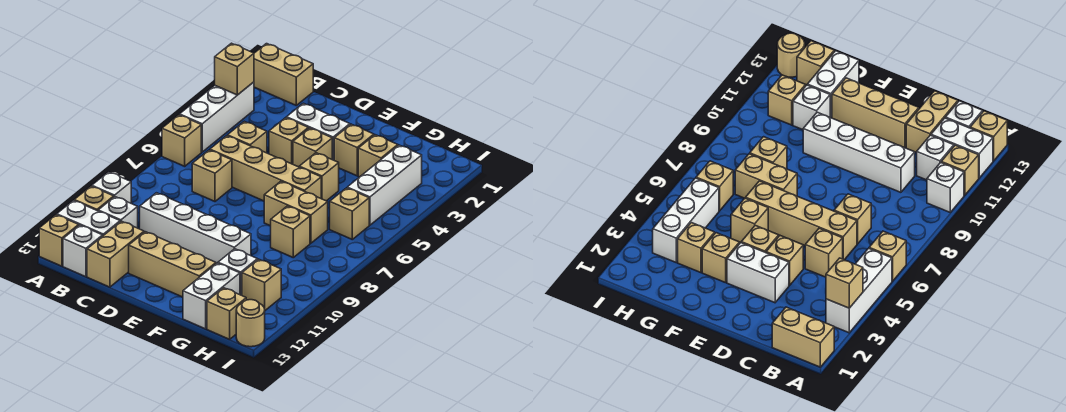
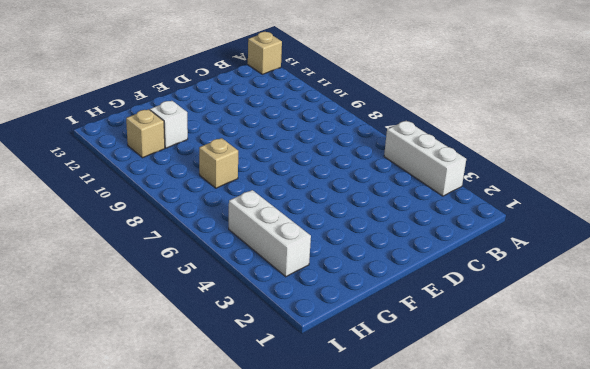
none -> tan brick A1:B1 level 1
none -> tan brick A6 level 1
none -> white brick A10 level 1
none -> tan brick A11 level 1

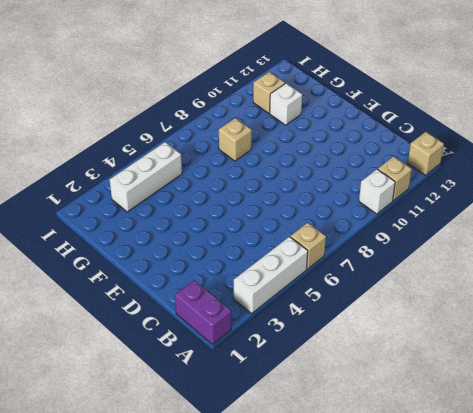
purple brick A1:B1 level 1 -> tan brick A1:B1 level 1
none -> white brick A12:B12 level 1
none -> white brick B11 level 1
none -> white brick B13 level 1
none -> tan brick C5 level 1

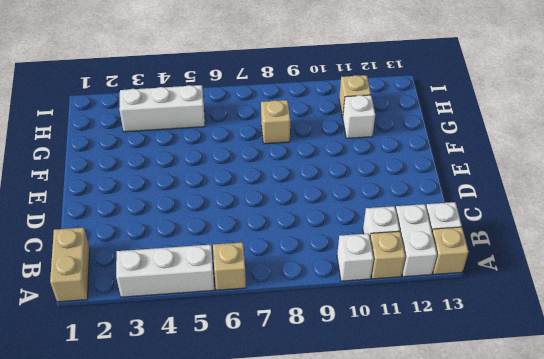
none -> tan brick C5 level 1
none -> tan brick C6:F6 level 1
none -> tan brick C7 level 1
none -> white brick C10:F10 level 1

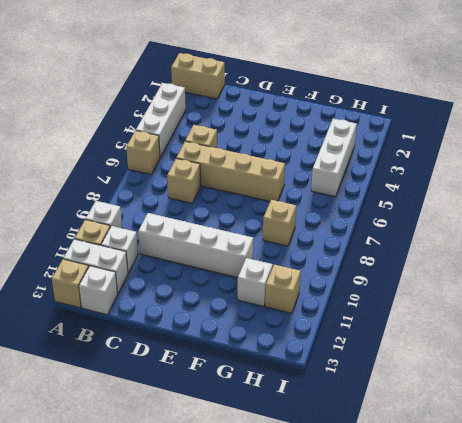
none -> tan brick C12:C13 level 1
none -> white brick D3:E3 level 1
none -> tan brick D4 level 1
none -> tan brick D12:F12 level 1

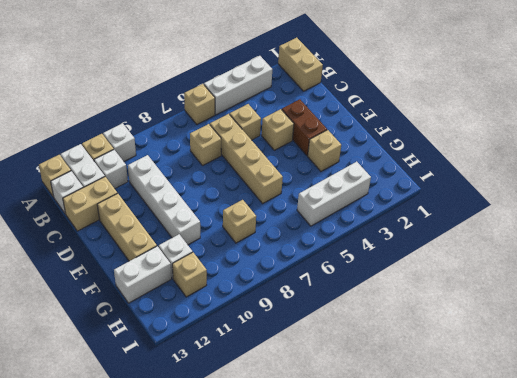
brown brick D3:E3 level 1 -> white brick D3:E3 level 1
none -> tan brick E4 level 1
none -> tan brick F5 level 1
none -> tan brick F7:G7 level 1
none -> tan brick G3 level 1

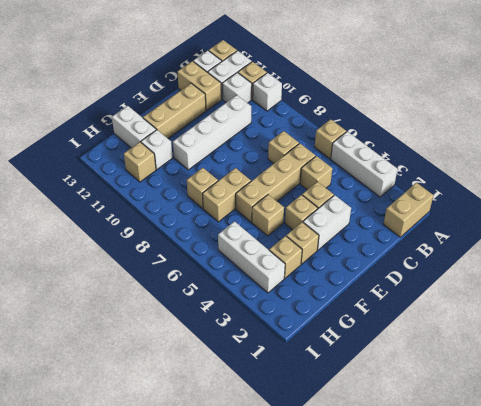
none -> tan brick H6 level 1
none -> tan brick H13 level 1
none -> tan round brick I13 level 1
none -> tan brick A3 level 2

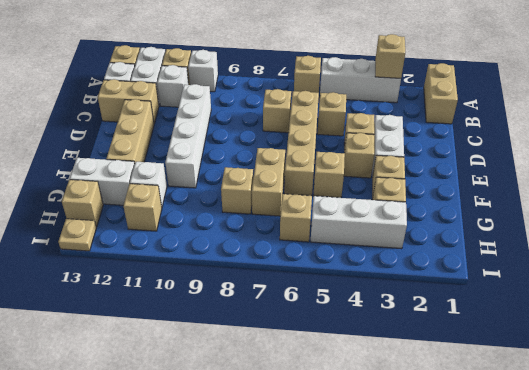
tan plate I13 level 1 -> tan round brick I13 level 1

